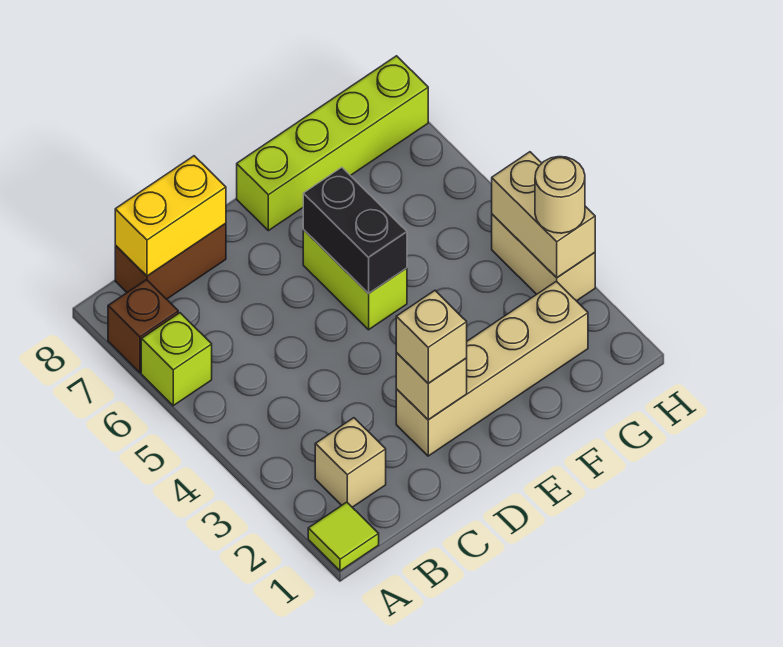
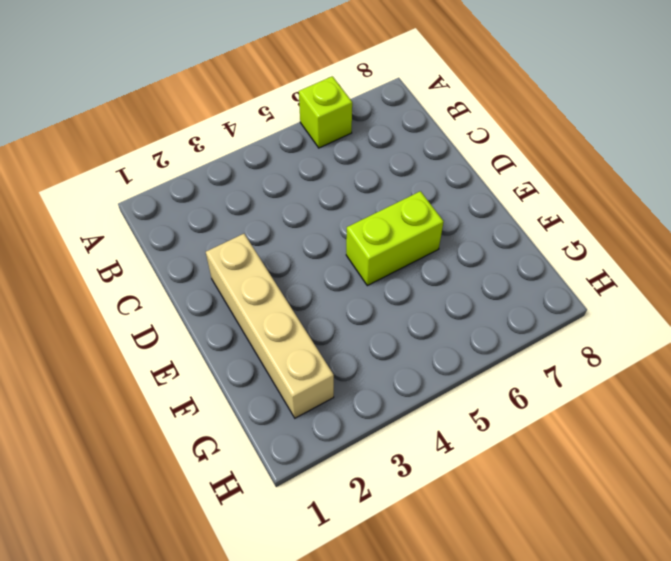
none -> lime tile A1 level 1
none -> brown brick A7 level 1
none -> tan brick B2 level 1

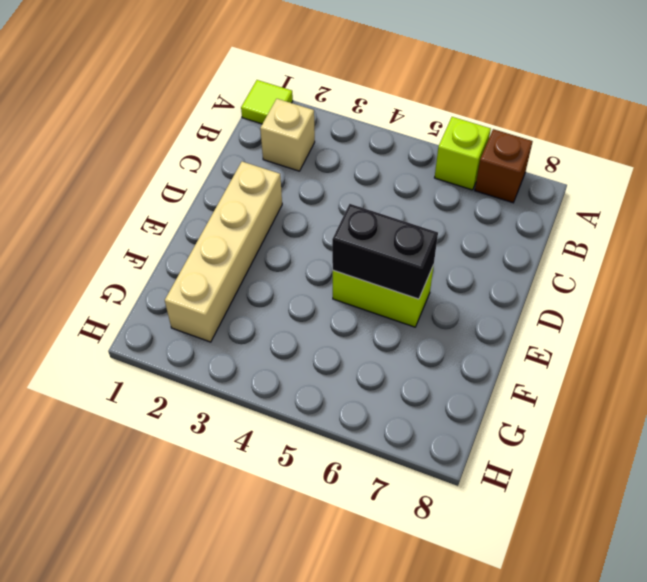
none -> brown brick B8:C8 level 1
none -> lime brick E8:H8 level 1
none -> tan brick H3:H4 level 1

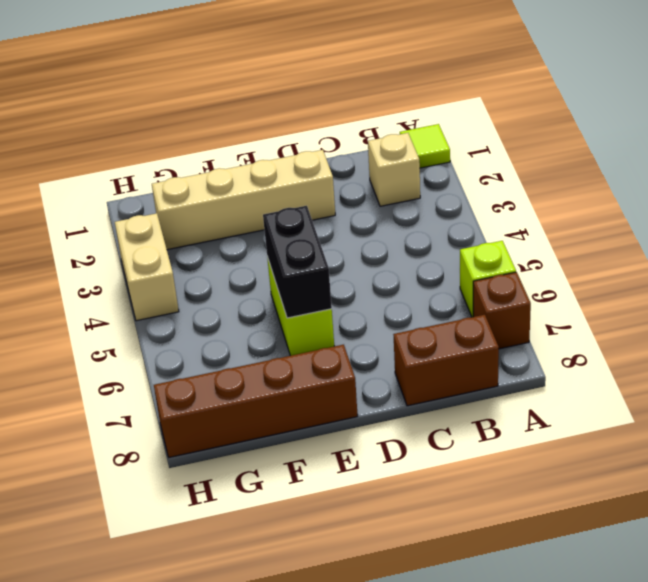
brown brick E8:H8 level 1 -> lime brick E8:H8 level 1
none -> yellow brick B8:C8 level 2
none -> tan brick D2 level 2
none -> tan brick H3:H4 level 2

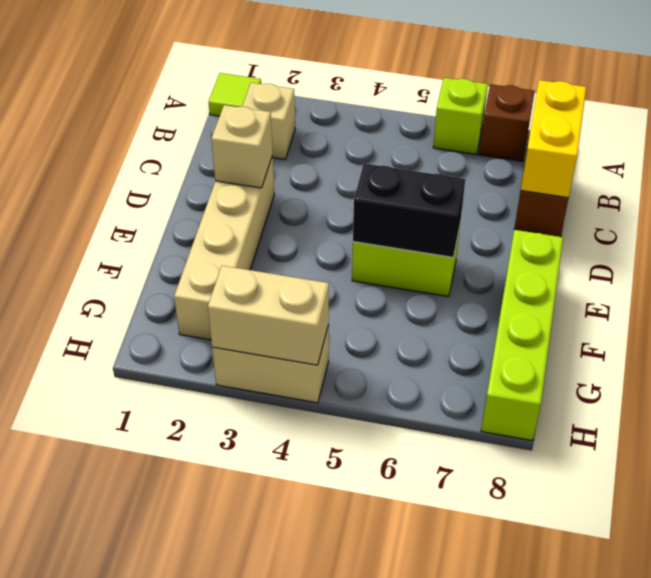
none -> tan brick D2 level 3
none -> tan round brick H3 level 3

